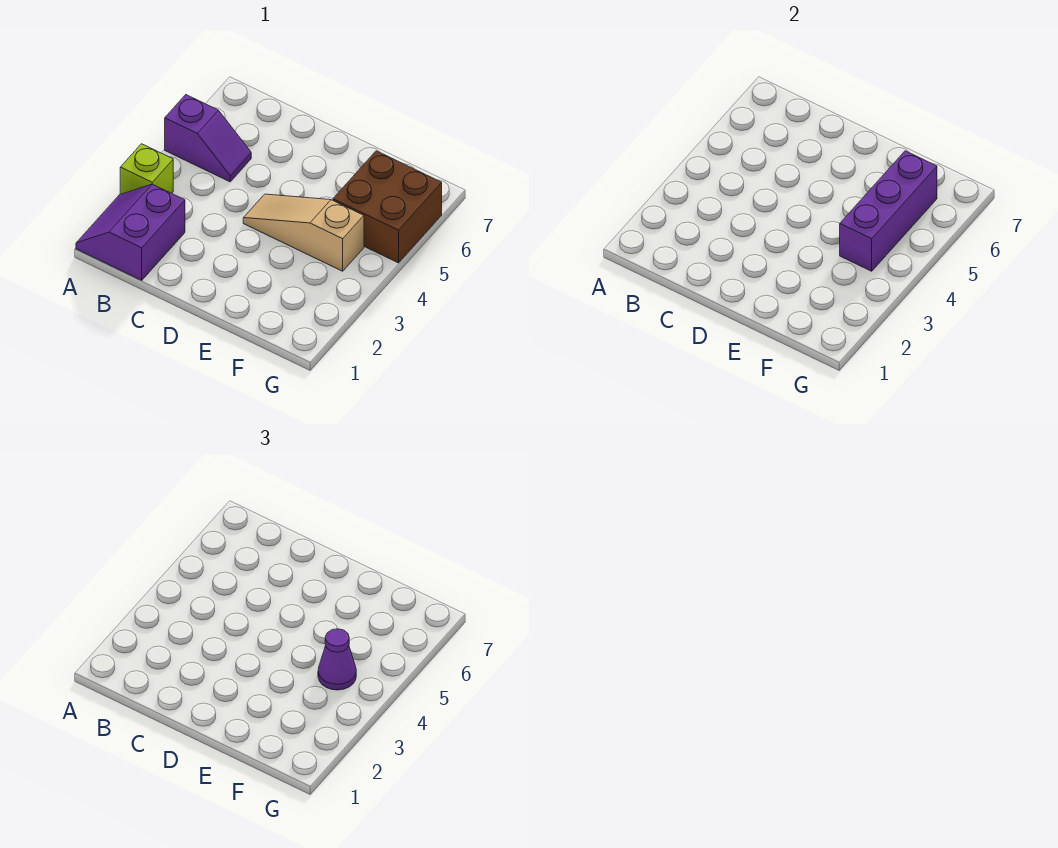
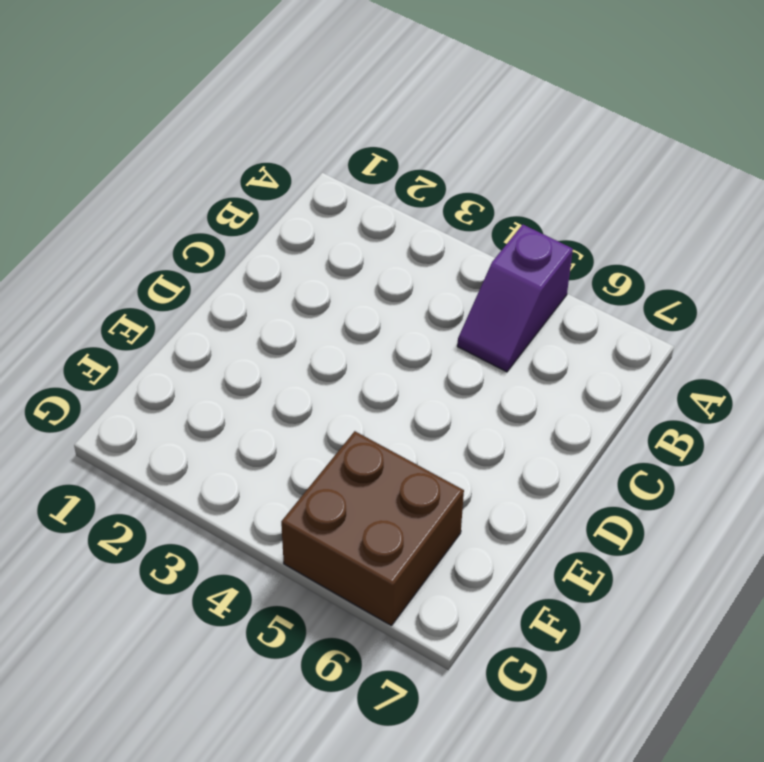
none -> purple slope A1:B2 level 1 top B
none -> lime brick A3 level 1

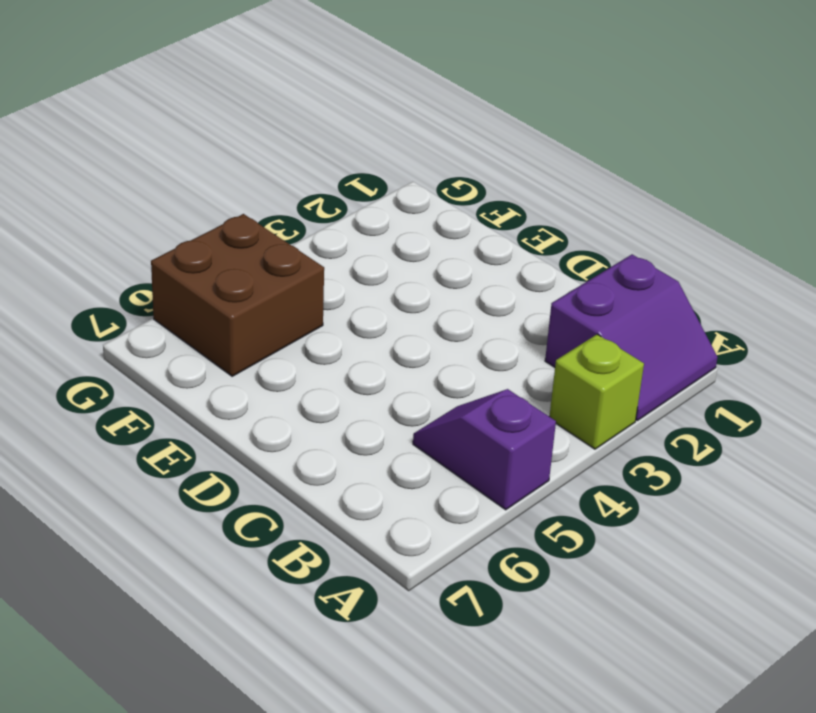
none -> tan slope D4:F4 level 1 top F
none -> purple brick F4:F6 level 2

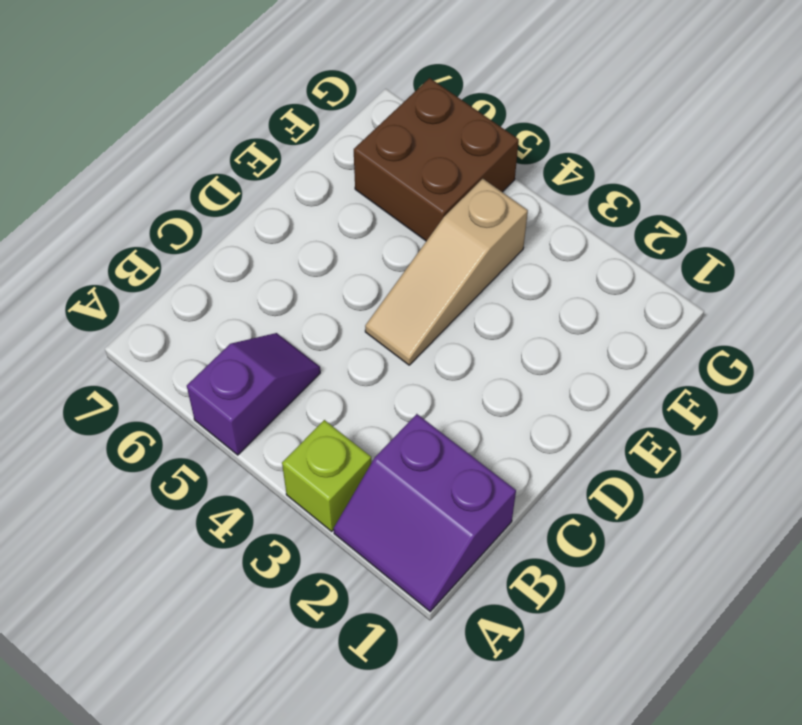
none -> purple brick F4:F6 level 2
none -> purple cone F4 level 3

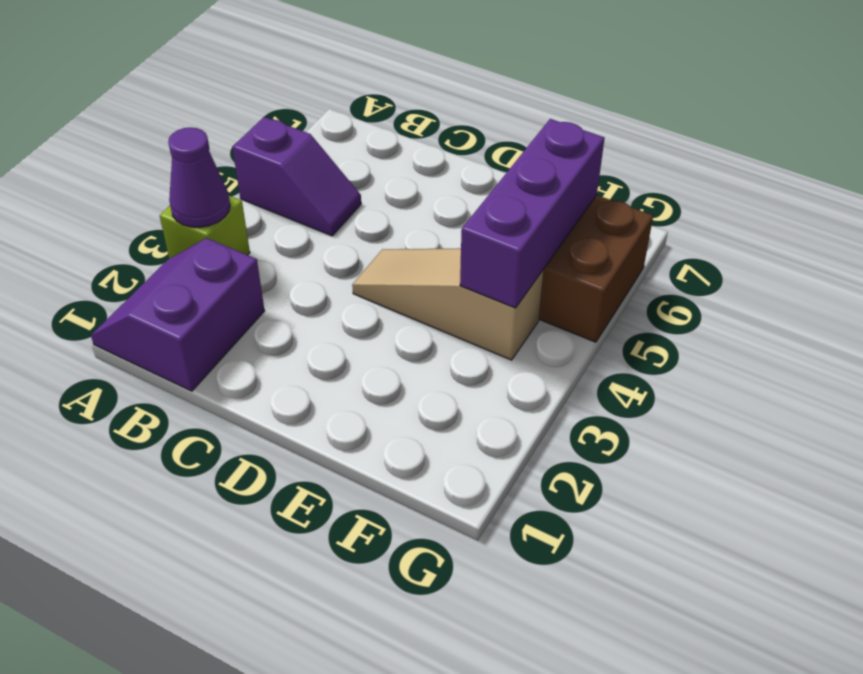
purple cone A3 level 2 -> purple cone F4 level 3

